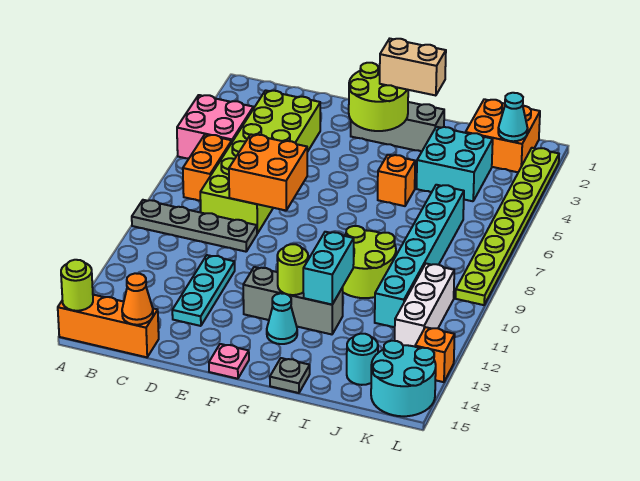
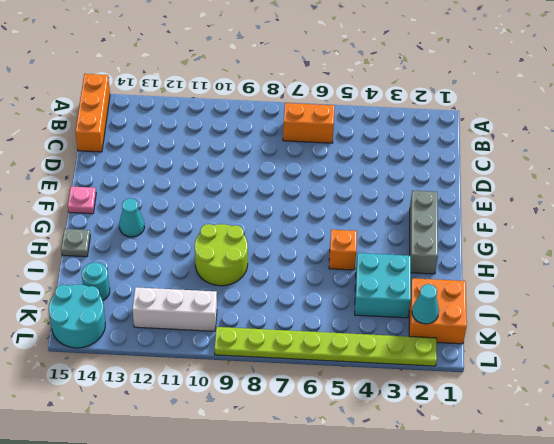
none -> pink brick A4:B5 level 1
none -> grey plate A9:D9 level 1
none -> lime brick C3:D8 level 1

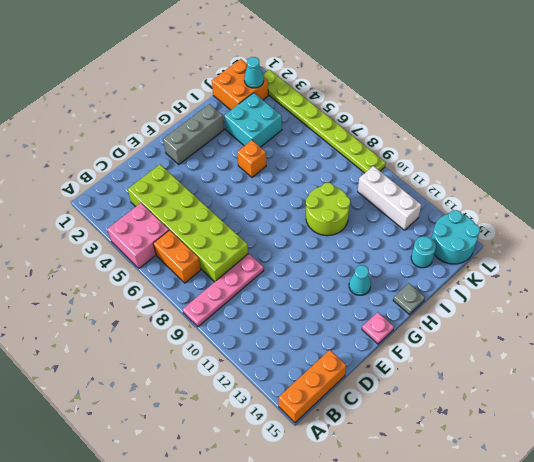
pink plate A9:D9 level 1 -> grey plate A9:D9 level 1
none -> cyan plate D11:D13 level 1
none -> grey brick F12:H12 level 1
none -> cyan brick J6:J11 level 1

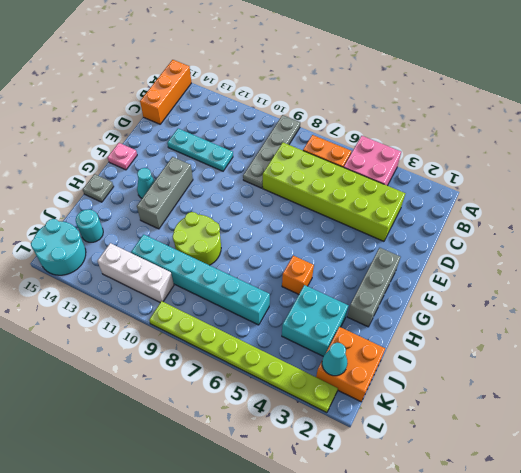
none -> orange brick L13 level 1
none -> lime round brick A15 level 2
none -> orange cone C15 level 2

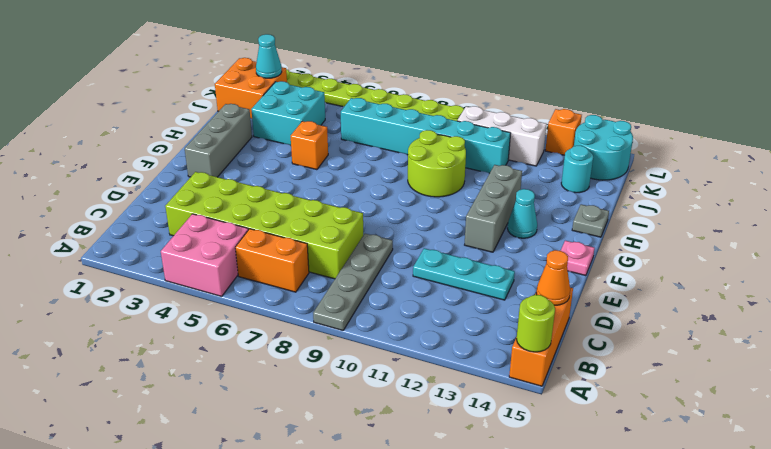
none -> orange brick D7:E8 level 2
none -> lime round brick F2:G3 level 2
none -> lime round brick G12 level 2

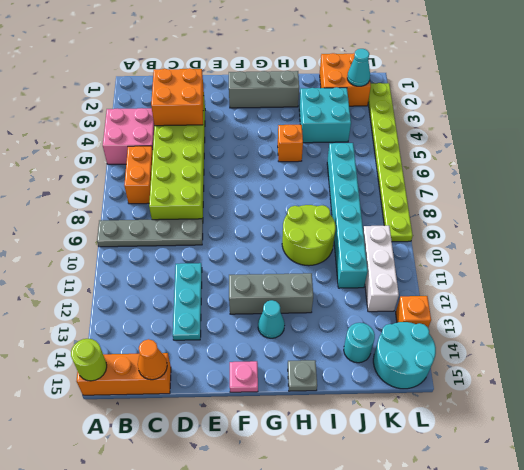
orange brick C3:D4 level 2 -> orange brick D7:E8 level 2
none -> lime round brick F2:G3 level 2
none -> lime round brick G12 level 2
none -> cyan brick H11:H12 level 2

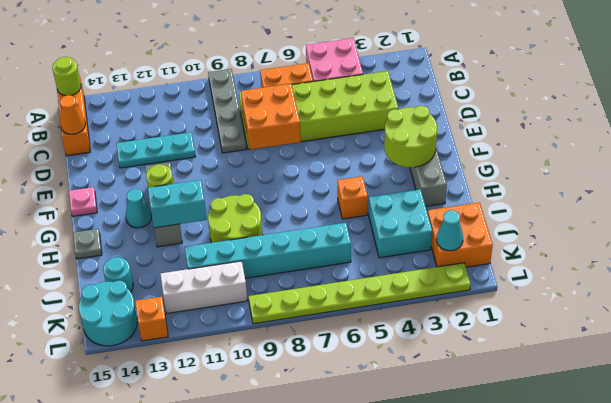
none -> tan brick G2:H2 level 3

